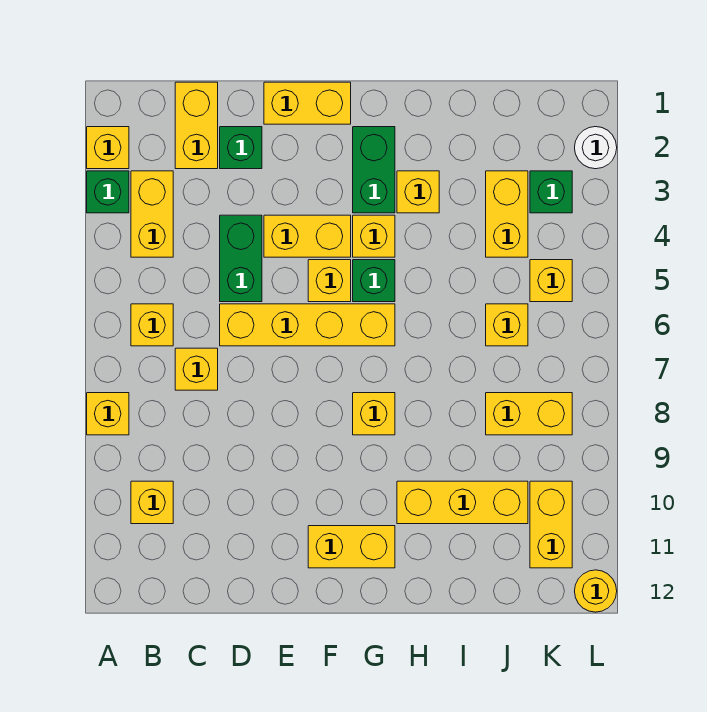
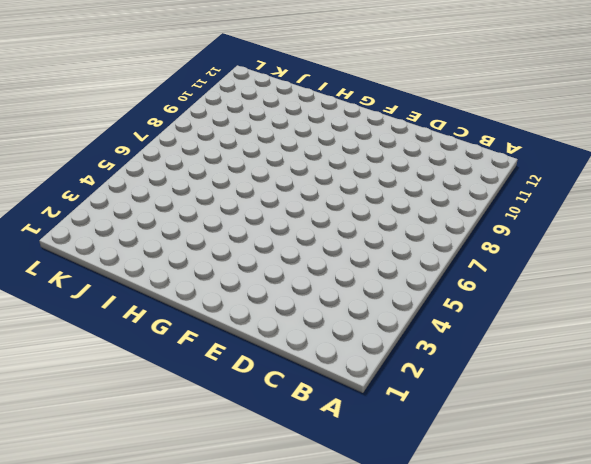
none -> yellow brick A2 level 1
none -> green brick A3 level 1
none -> yellow brick A8 level 1

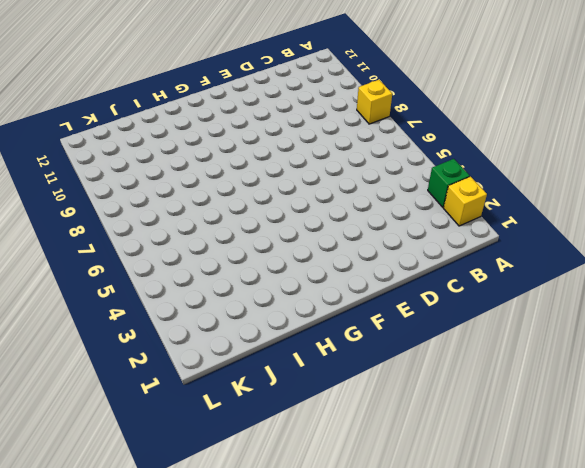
none -> yellow brick B3:B4 level 1
none -> yellow brick B6 level 1
none -> yellow brick B10 level 1

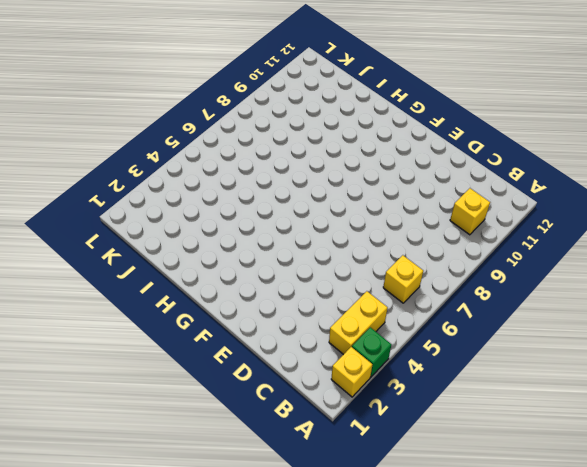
none -> yellow brick A8 level 1
none -> yellow brick C1:C2 level 1
none -> yellow brick C7 level 1

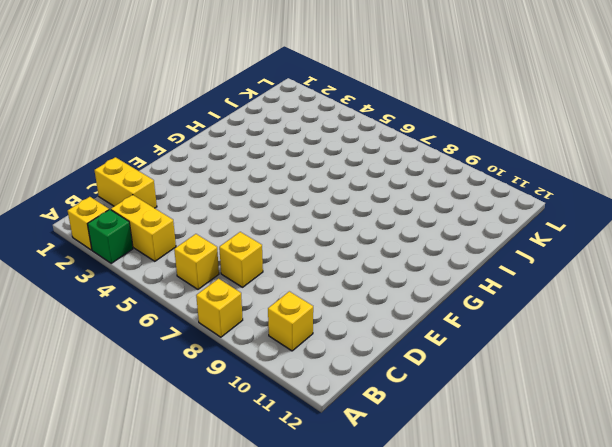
none -> green brick D2 level 1
none -> green brick D4:D5 level 1
none -> yellow brick D6:G6 level 1

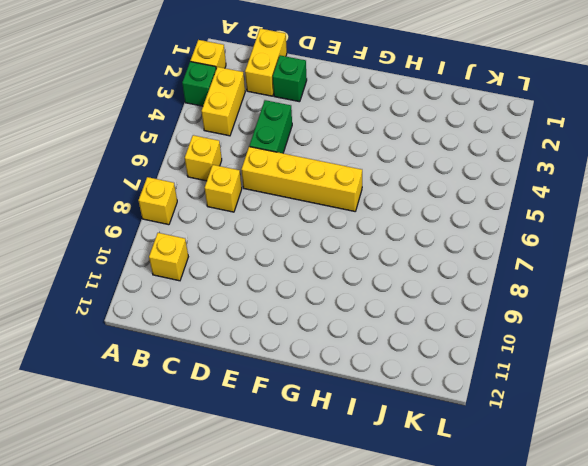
none -> yellow brick E1:F1 level 1
none -> yellow brick E4:F4 level 1
none -> yellow brick F5 level 1

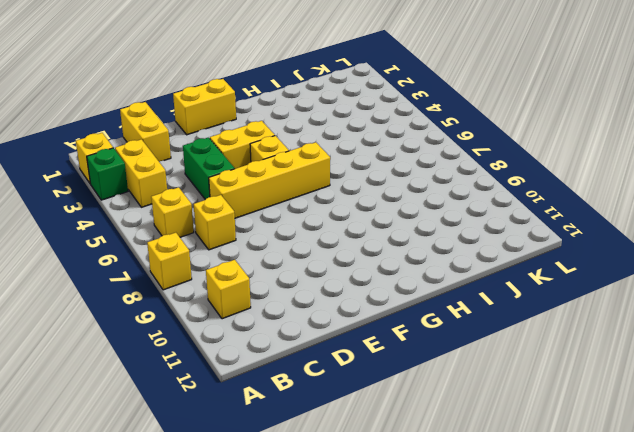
none -> green brick D2 level 1
none -> yellow brick F11:G11 level 1
none -> green brick G2:G3 level 1

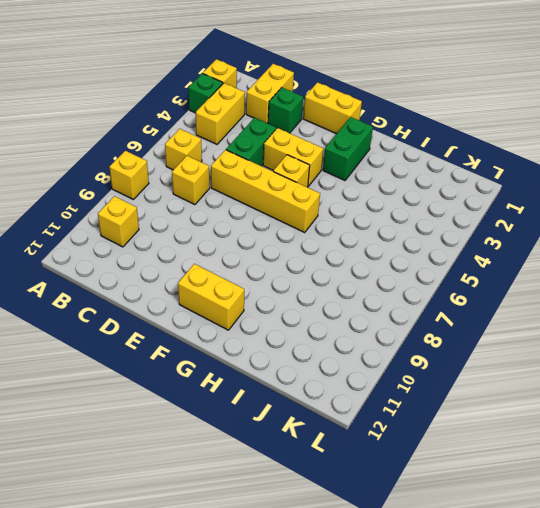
none -> yellow brick G4 level 1
none -> green brick G5 level 1
none -> yellow brick G8 level 1

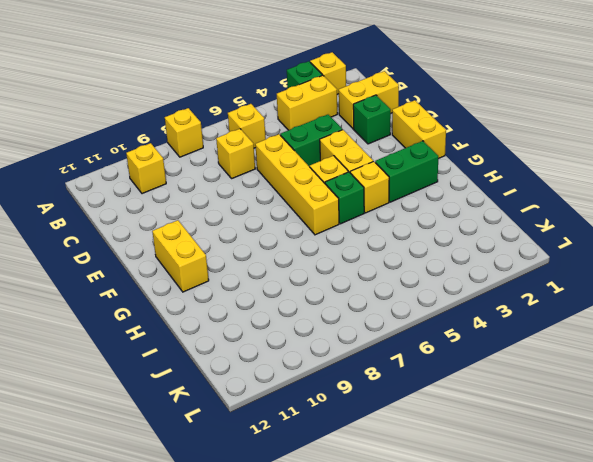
none -> yellow brick G8 level 1
none -> yellow brick H3 level 1
none -> yellow brick H10:J10 level 1

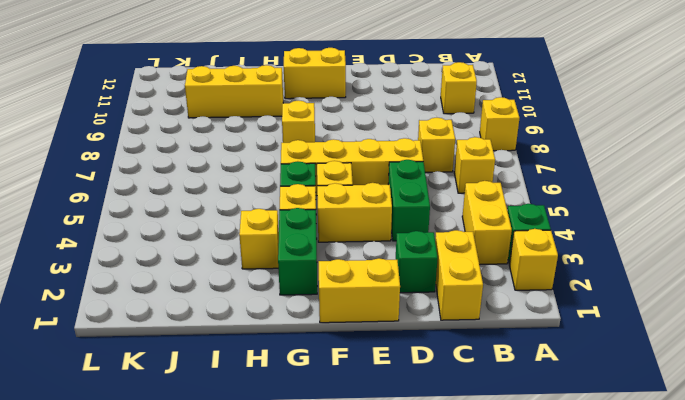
none -> yellow brick J3:J4 level 1
none -> yellow brick J6 level 1
none -> yellow brick J8:K8 level 1

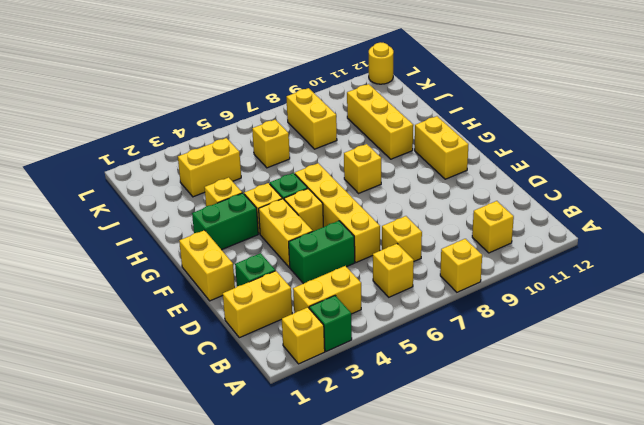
none -> green brick K3 level 1
none -> yellow brick K5 level 1
none -> yellow brick K10:K11 level 1

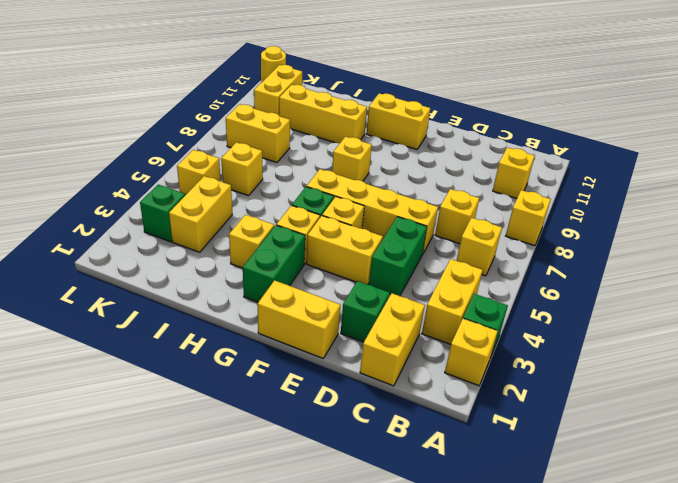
none -> white round brick L2 level 1

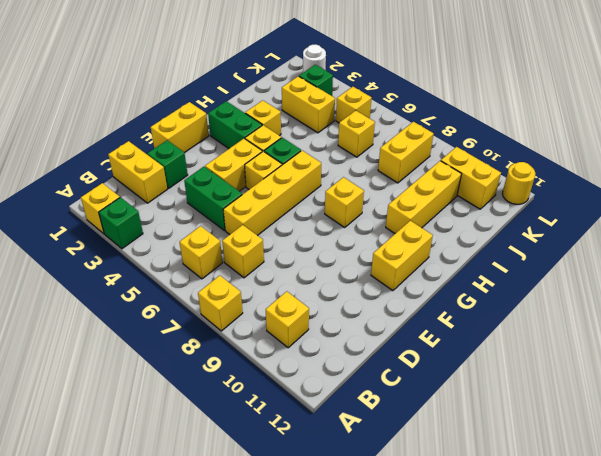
none -> yellow brick B3:B4 level 1

